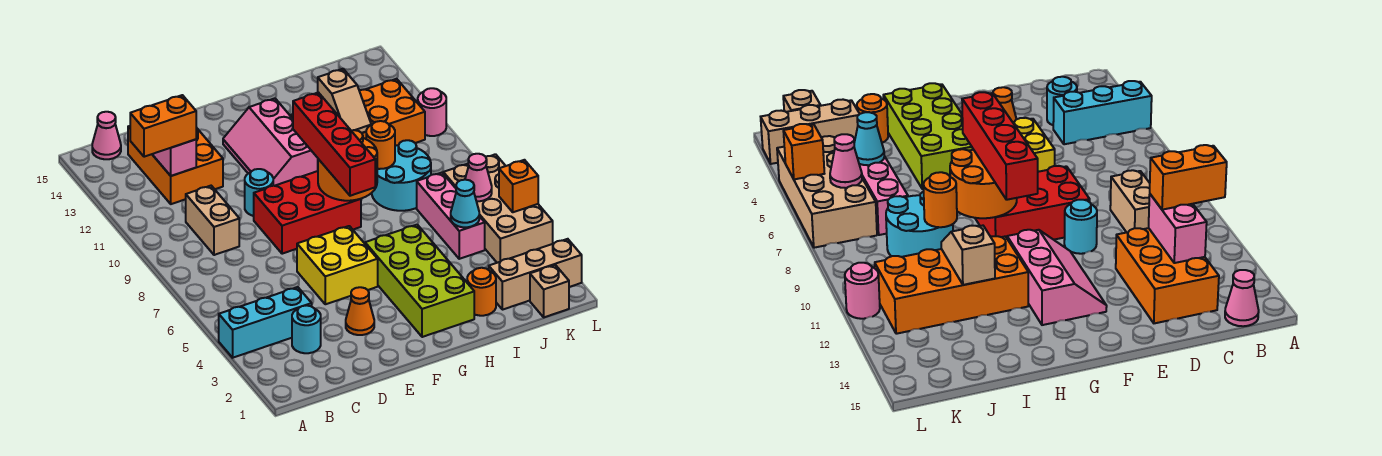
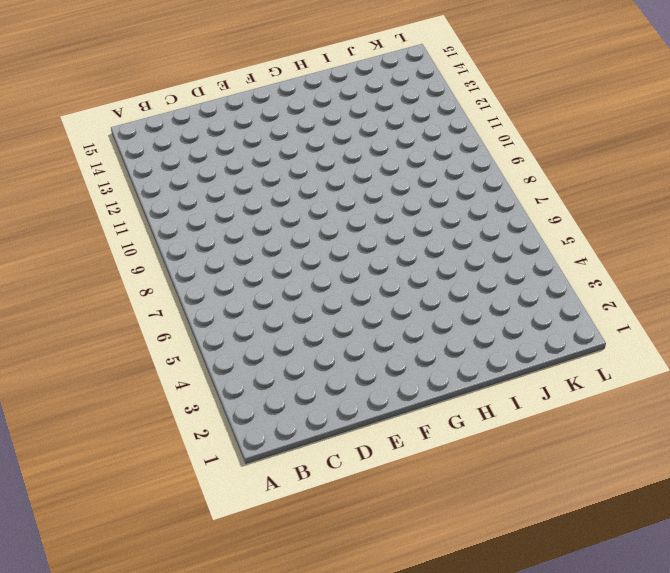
none -> cyan brick A4:C4 level 1
none -> pink cone B15 level 1
none -> cyan round brick C3 level 1

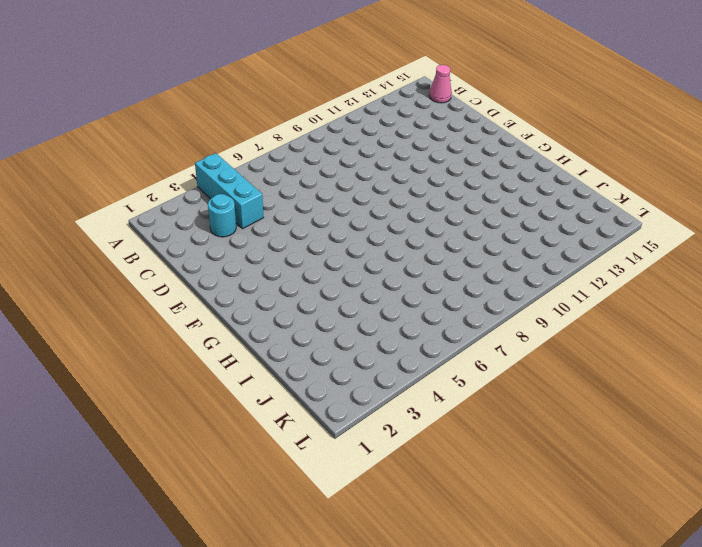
none -> tan brick C9:C10 level 1
none -> orange brick C12:D14 level 1
none -> orange cone E3 level 1

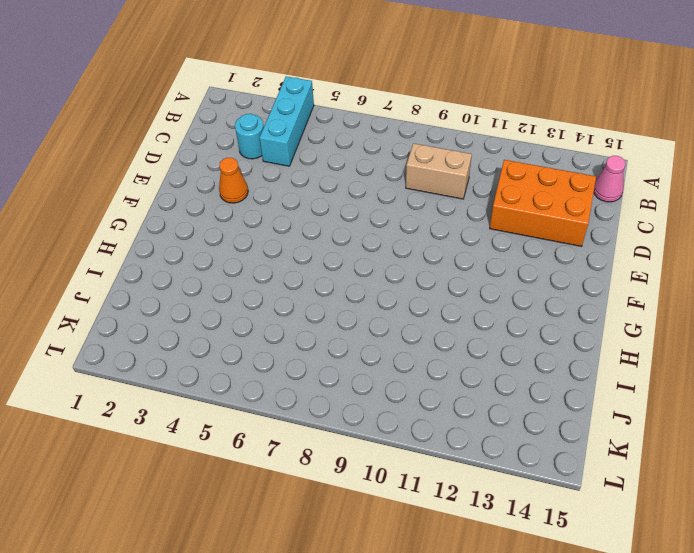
none -> yellow brick E5:F6 level 1
none -> red brick E8:G9 level 1
none -> cyan round brick E10 level 1

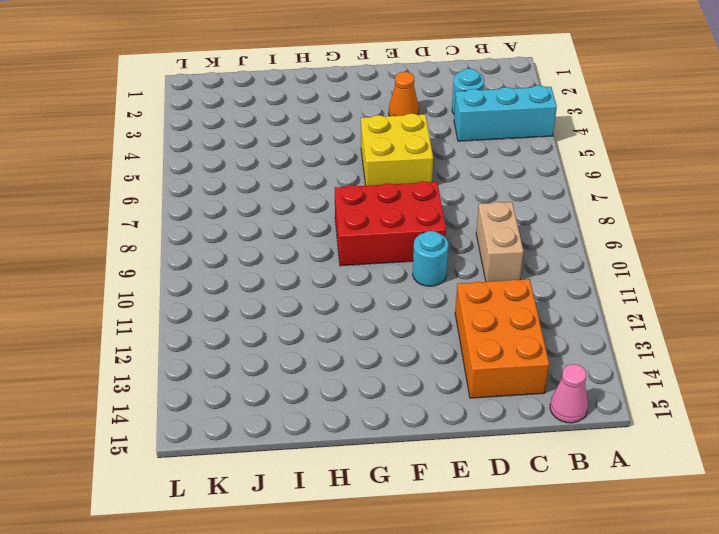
none -> pink slope F11:G13 level 1 top G
none -> lime brick G2:H5 level 1
none -> orange brick H11:K12 level 1

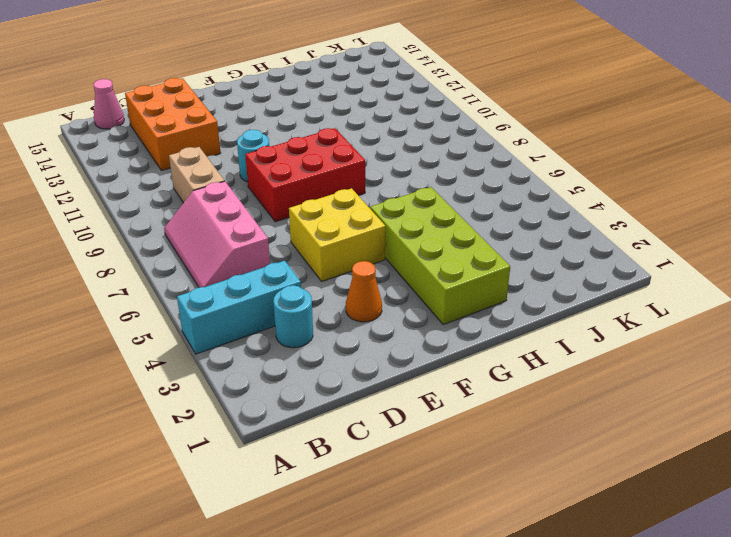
pink slope B6:C8 level 1 top C -> pink slope F11:G13 level 1 top G
none -> orange brick H11:K12 level 1
none -> orange round brick I2 level 1
none -> cyan round brick I8:J9 level 1

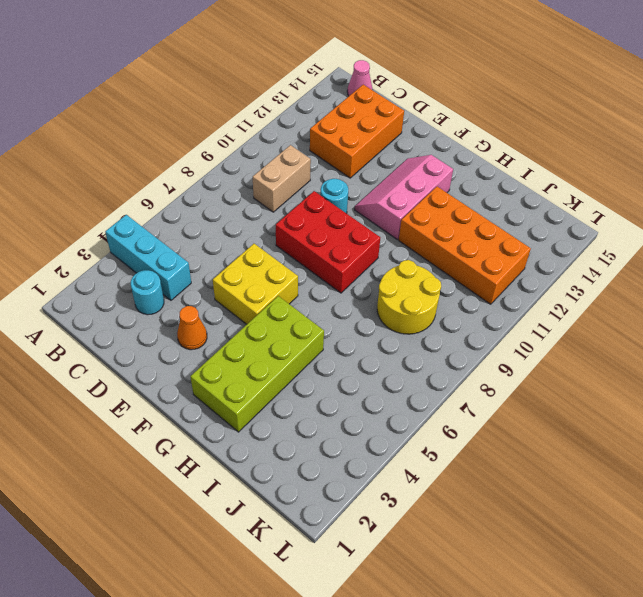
yellow round brick I8:J9 level 1 -> cyan round brick I8:J9 level 1
none -> orange round brick I2 level 1
none -> tan brick J2:L2 level 1
none -> pink brick J5:J7 level 1

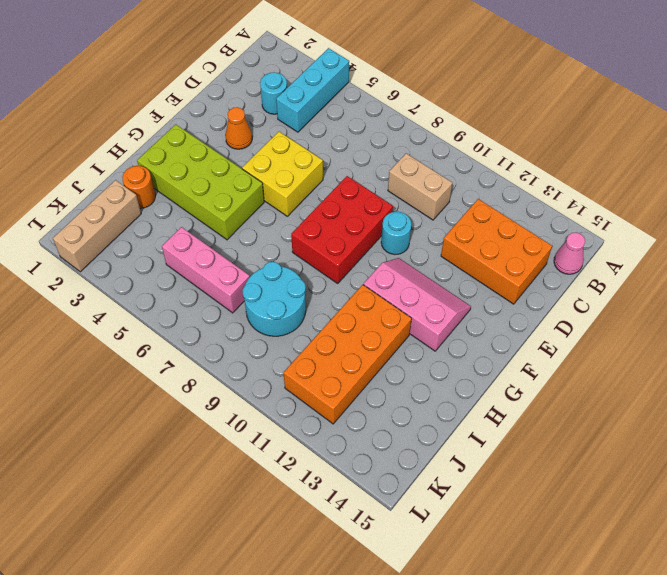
none -> tan brick K1 level 1
none -> tan brick K4:L7 level 1
none -> pink round brick L11 level 1

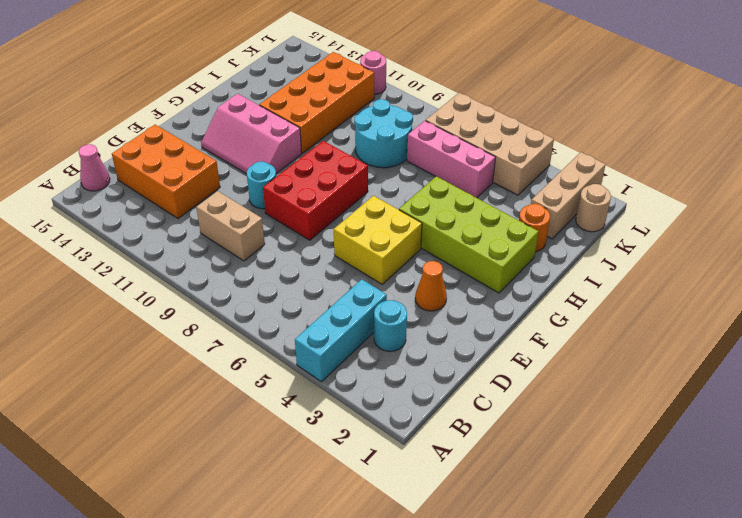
tan round brick K1 level 1 -> tan brick K1 level 1
none -> pink brick C12:C13 level 2
none -> orange round brick G8:H9 level 2
none -> orange round brick I9 level 2

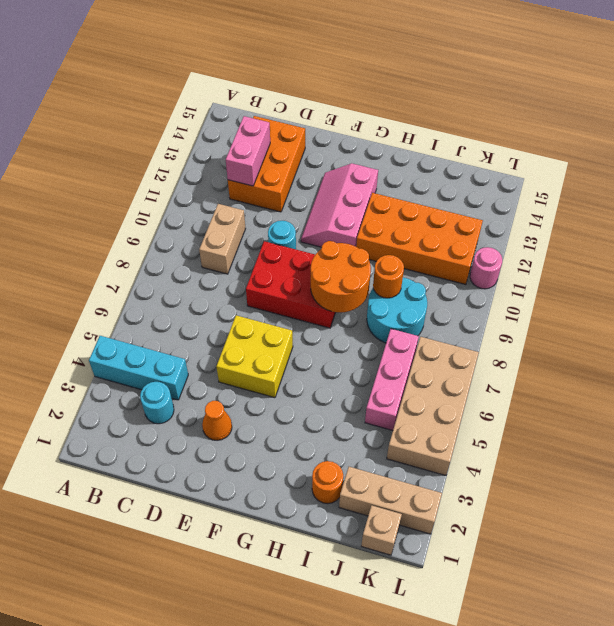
none -> pink cone B15 level 1
none -> lime brick G2:H5 level 1
none -> tan slope I11:I12 level 2 top 12

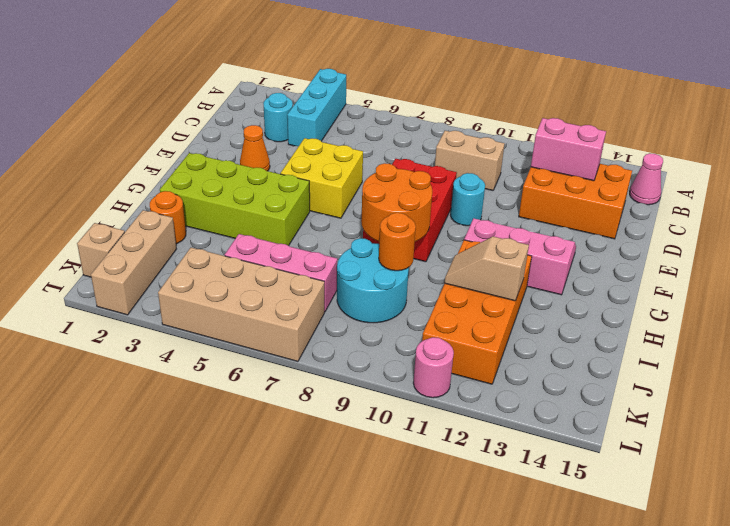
none -> cyan cone J5 level 2
none -> pink cone K6 level 2
none -> orange brick L5 level 2

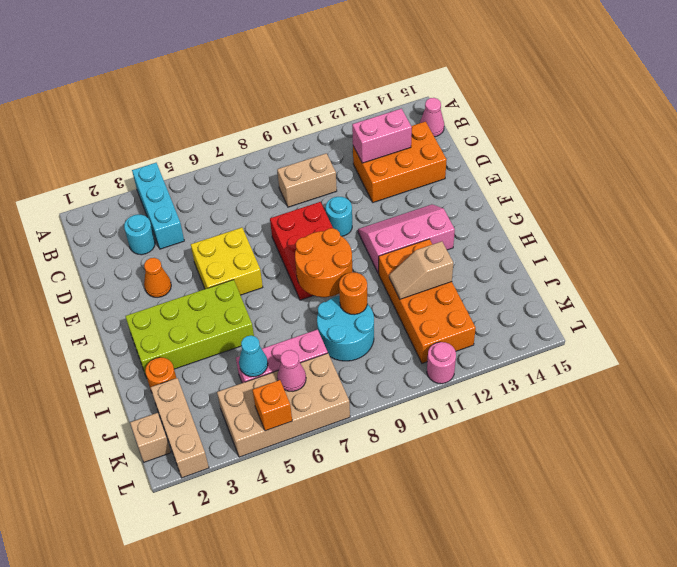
none -> orange brick B12:C12 level 3
none -> red brick G7:G10 level 3

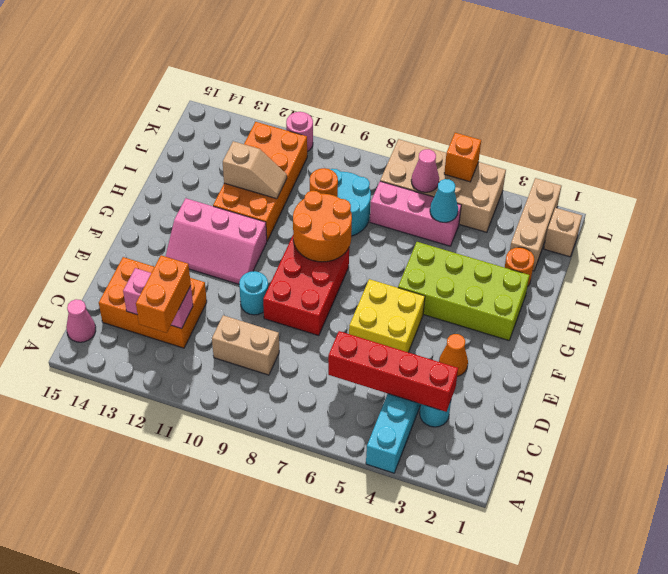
red brick C3:C6 level 2 -> red brick G7:G10 level 3

